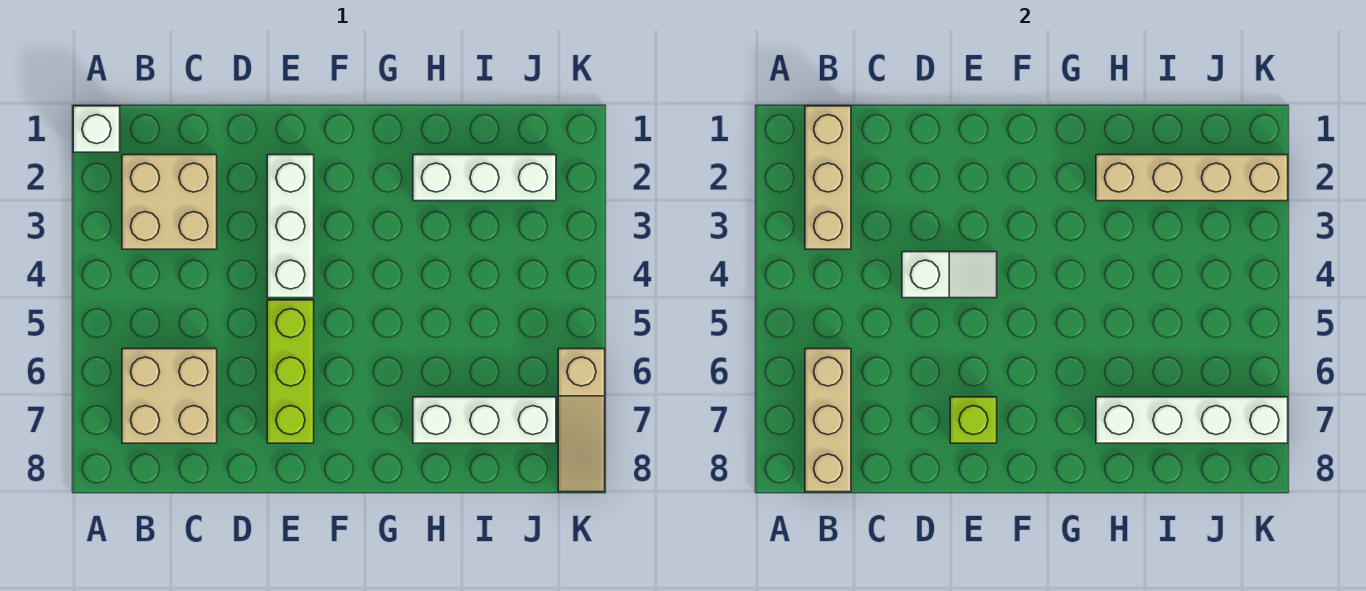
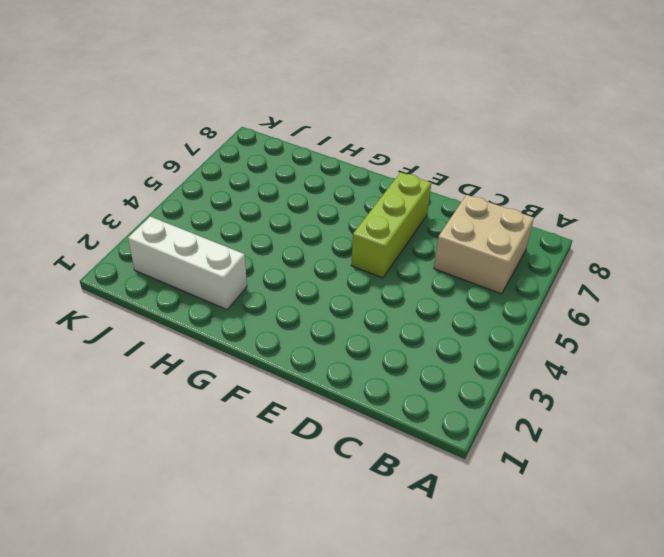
none -> white brick A1 level 1
none -> tan brick B2:C3 level 1
none -> white brick E2:E4 level 1

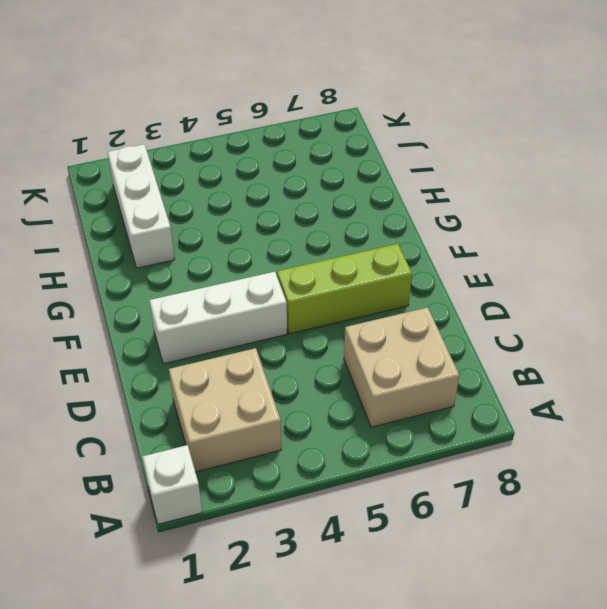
none -> white brick H7:J7 level 1
none -> tan slope K6:K8 level 1 top 6
none -> tan brick B1:B3 level 2

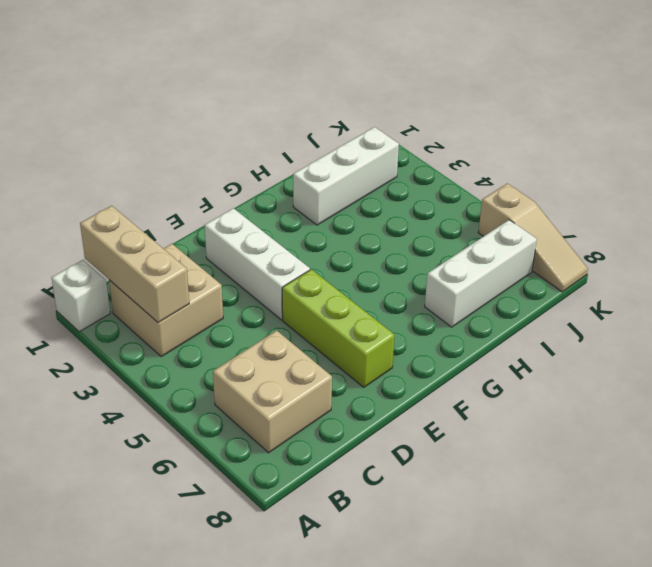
none -> tan brick B6:B8 level 2
none -> white slope D4:E4 level 2 top D
none -> lime brick E7 level 2

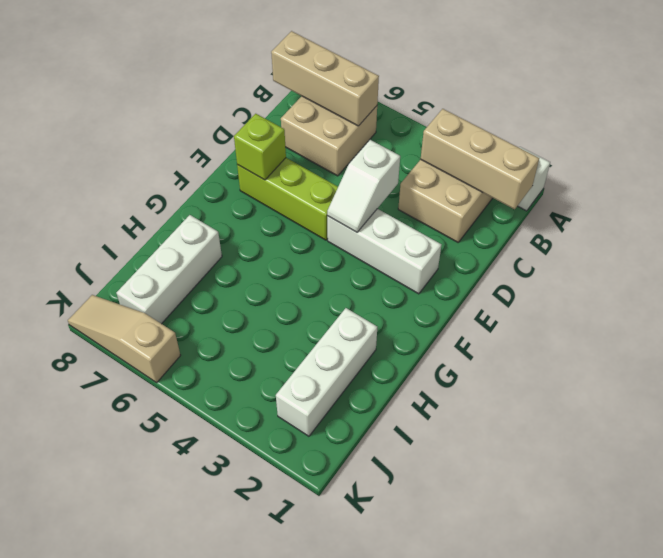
none -> tan brick H2:K2 level 2
none -> white brick H7:K7 level 2

